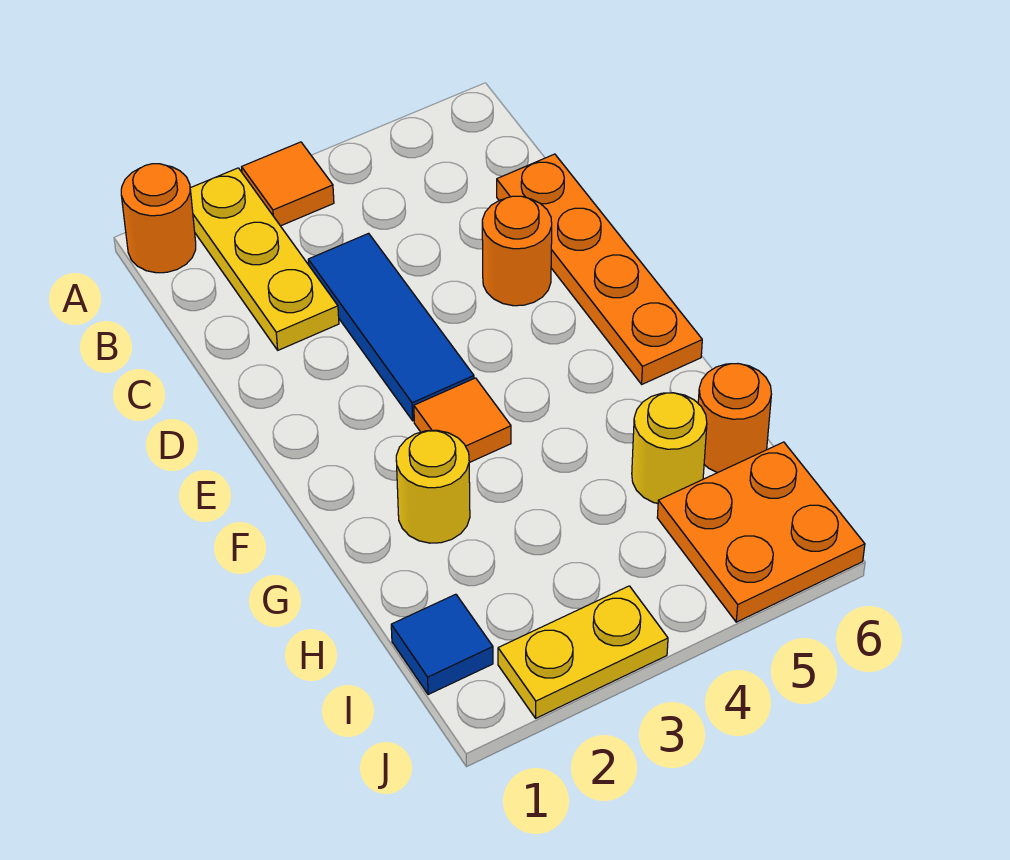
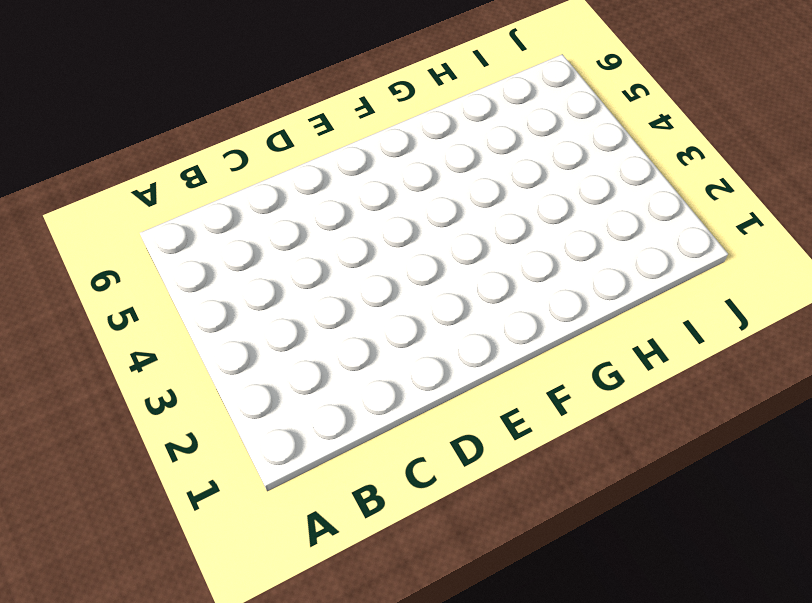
none -> orange round brick A1 level 1
none -> yellow plate A2:C2 level 1
none -> orange tile A3 level 1

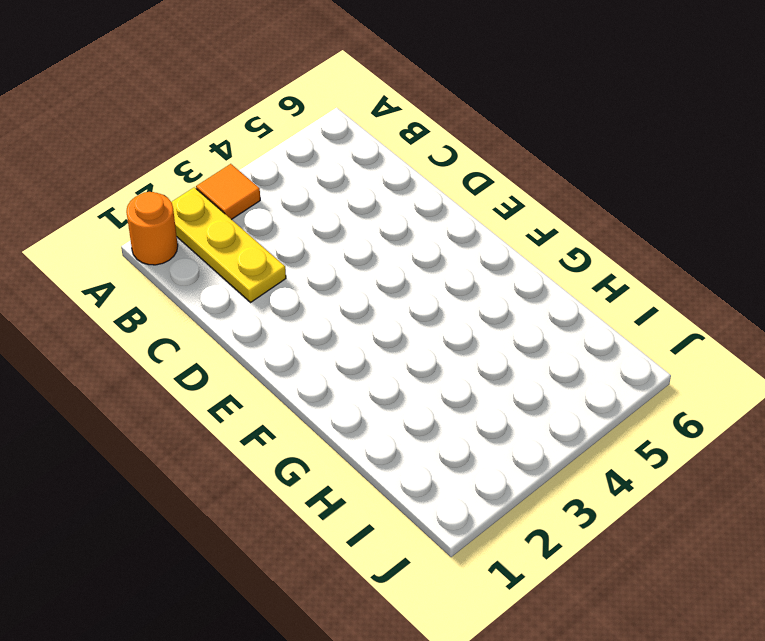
none -> blue tile C3:E3 level 1
none -> orange plate C6:F6 level 1
none -> orange round brick D5 level 1

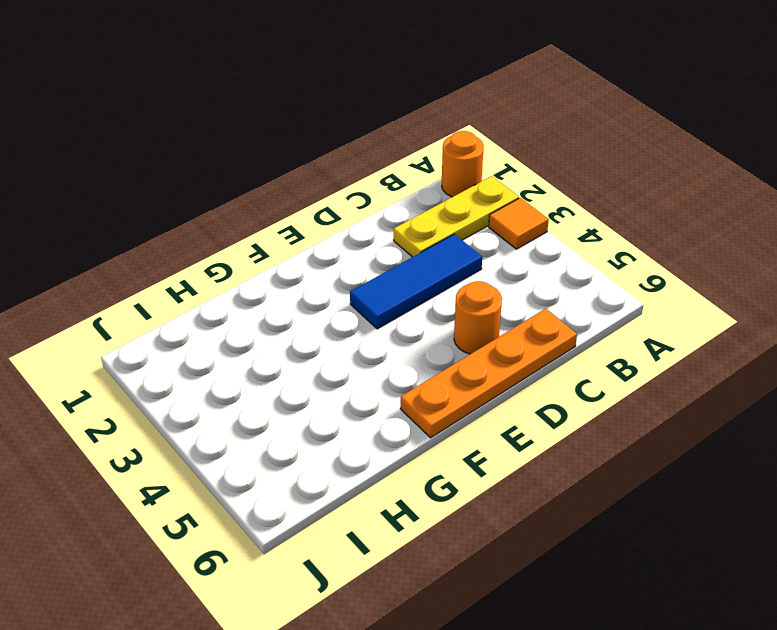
none -> orange tile F3 level 1
none -> yellow round brick G2 level 1
none -> yellow round brick H5 level 1

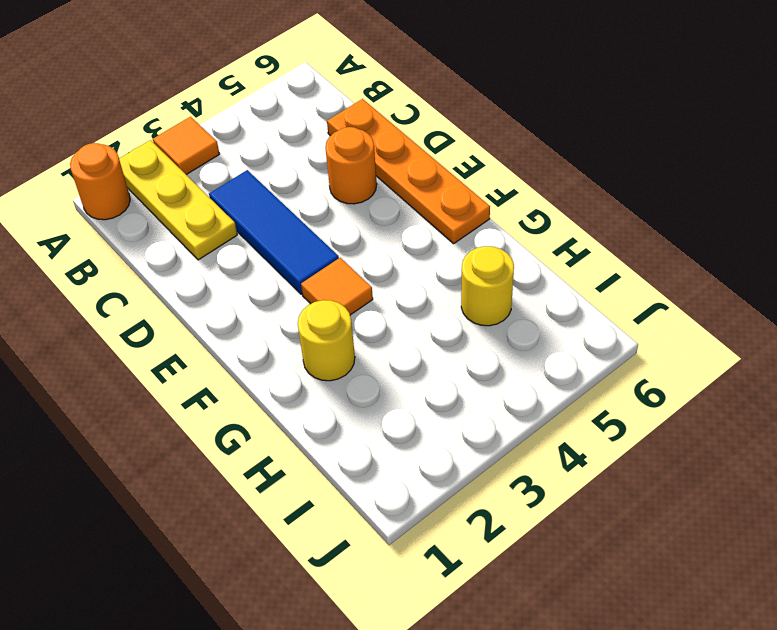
none -> orange round brick H6 level 1
none -> blue tile I1 level 1
none -> orange plate I5:J6 level 1

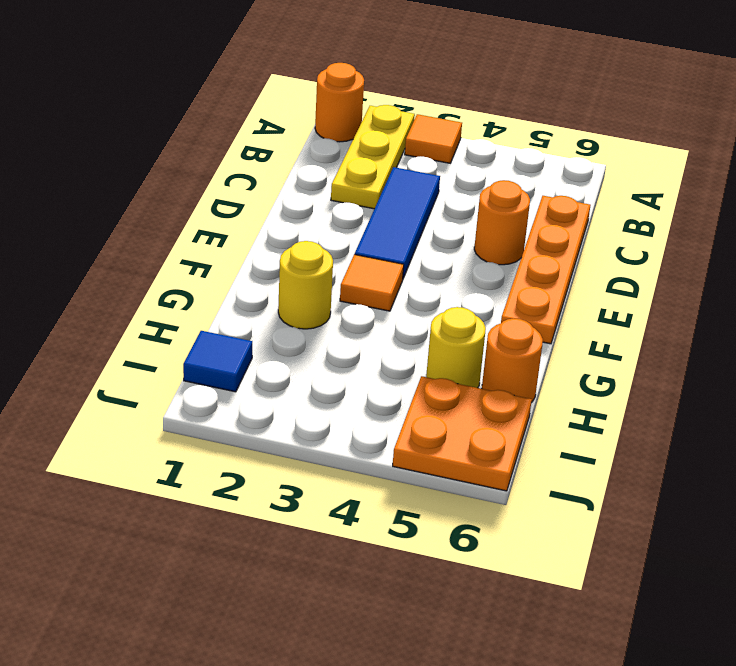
none -> yellow plate J2:J3 level 1

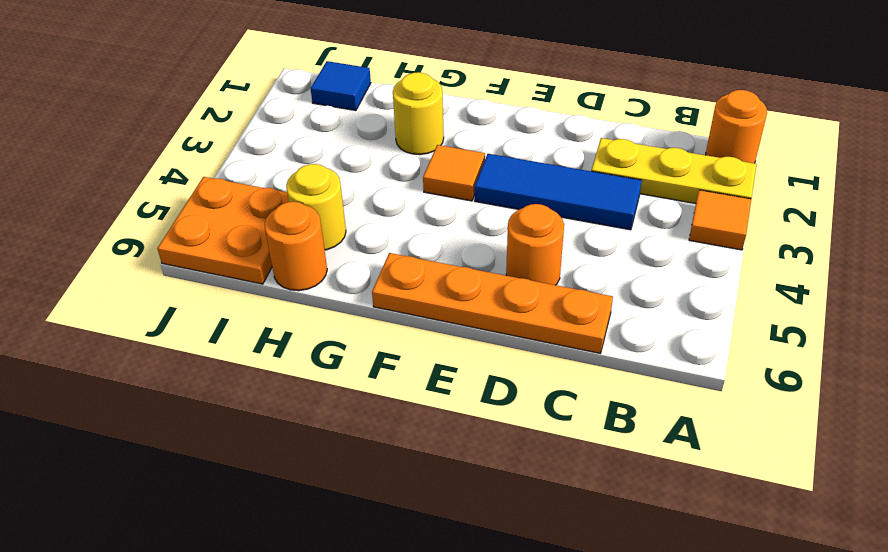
none -> yellow plate J2:J3 level 1

